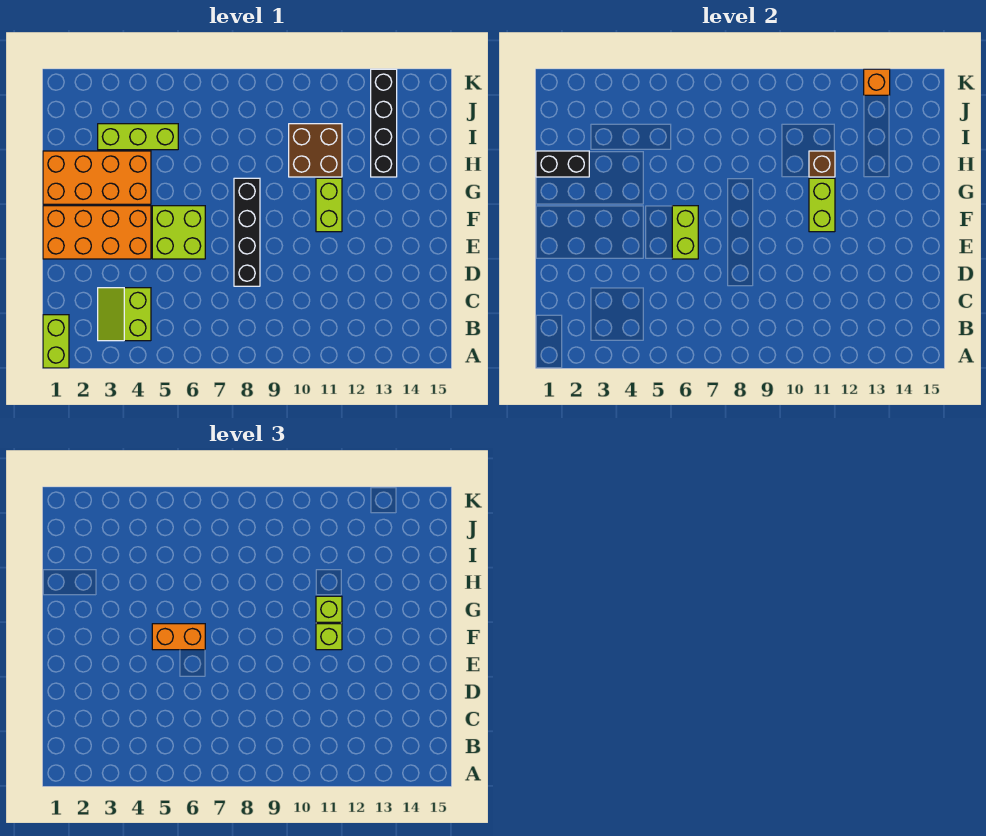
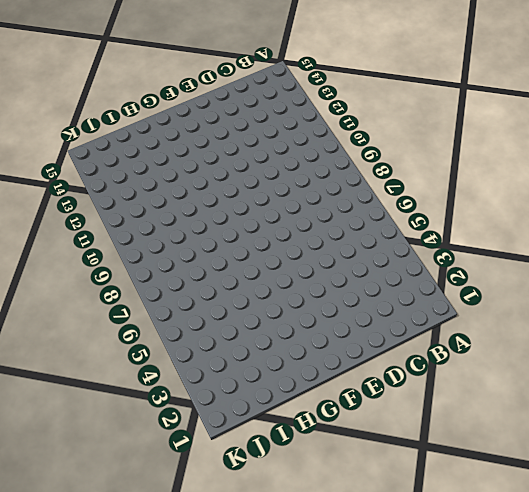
none -> lime brick A1:B1 level 1
none -> lime slope B3:C4 level 1 top 4
none -> black brick D8:G8 level 1

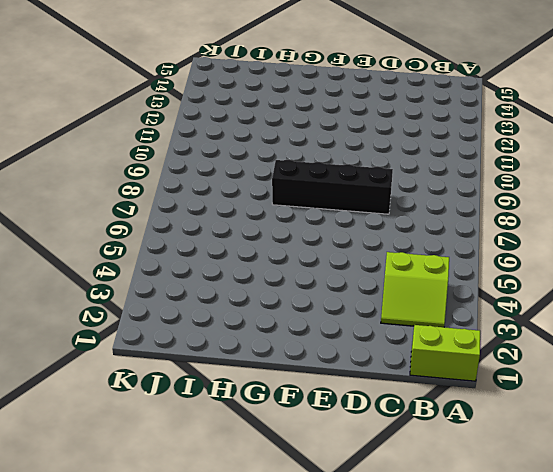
none -> orange brick E1:F4 level 1
none -> lime brick E5:F6 level 1
none -> lime brick F11:G11 level 1

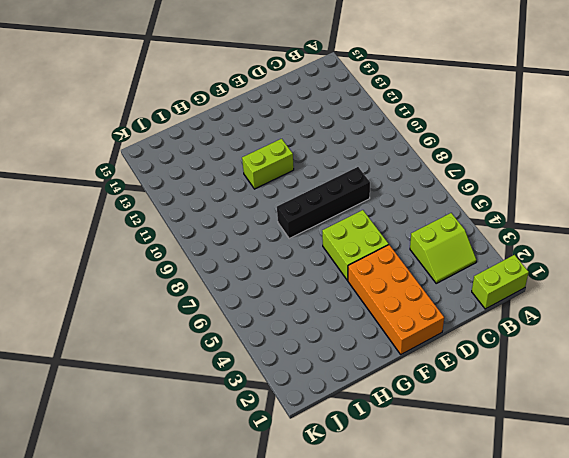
none -> orange brick G1:H4 level 1
none -> brown brick H10:I11 level 1
none -> black brick H13:K13 level 1

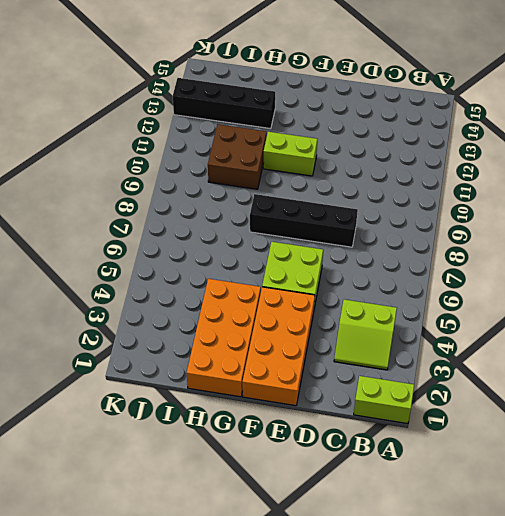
none -> lime brick I3:I5 level 1
none -> lime brick E6:F6 level 2
none -> lime brick F11:G11 level 2

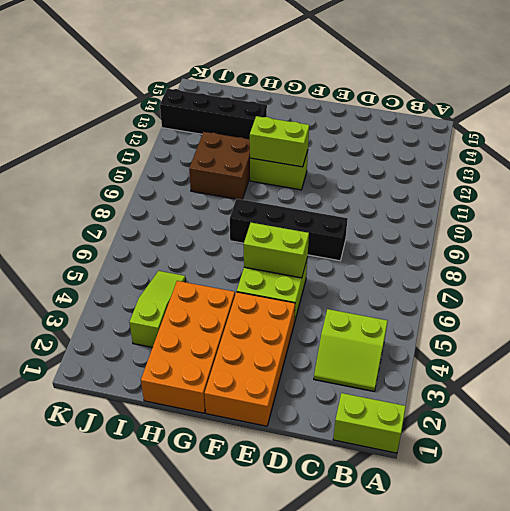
lime slope I3:I5 level 1 top 3 -> lime brick I3:I5 level 1
none -> black brick H1:H2 level 2
none -> brown brick H11 level 2
none -> orange brick K13 level 2

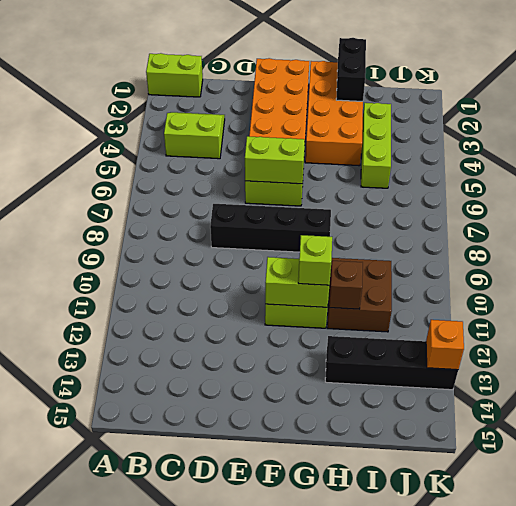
none -> orange brick F5:F6 level 3
none -> lime brick F11 level 3

